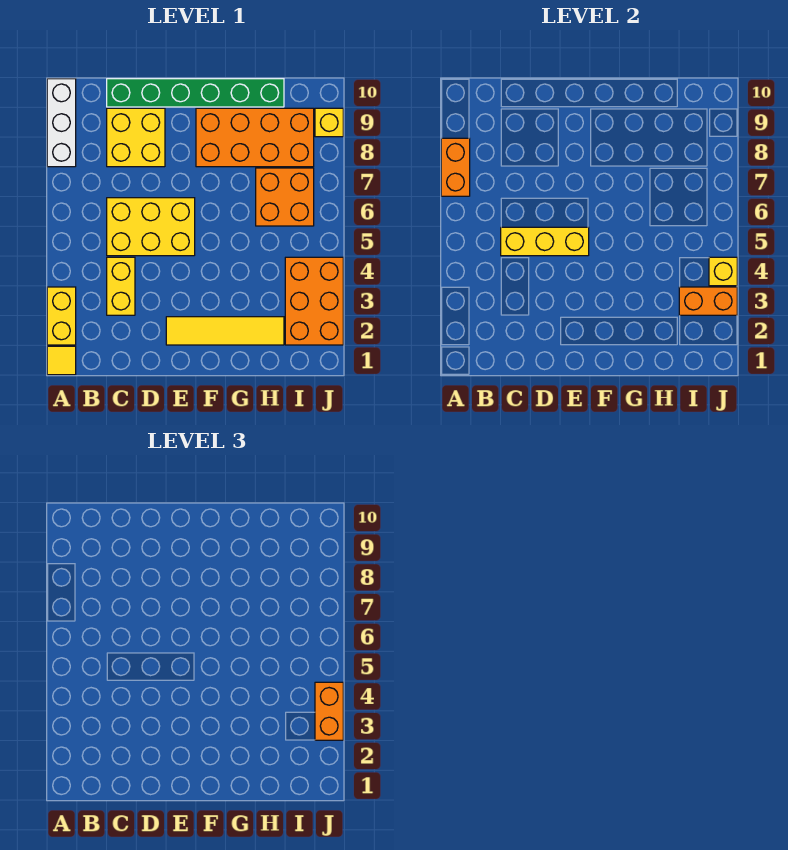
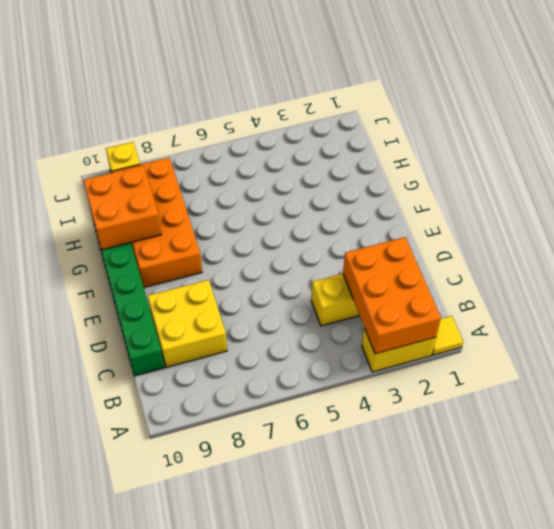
orange brick A2:C3 level 2 -> orange brick I2:J4 level 1
orange brick G9:H10 level 2 -> orange brick H6:I7 level 1
none -> white brick A8:A10 level 1
none -> yellow brick C5:E6 level 1
none -> yellow tile E2:H2 level 1

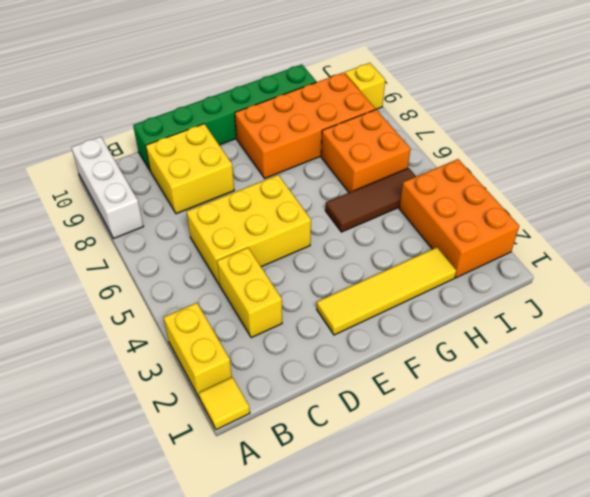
brown tile G5:I5 level 1 -> none
none -> orange brick A7:A8 level 2
none -> yellow brick C5:E5 level 2
none -> orange brick I3:J3 level 2

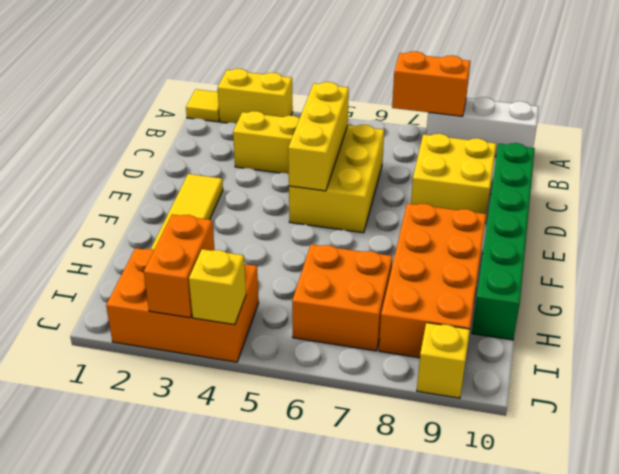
none -> orange brick J3:J4 level 3

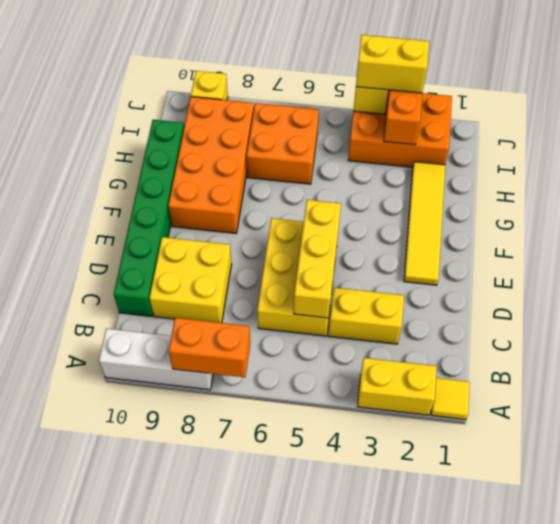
yellow brick J3:J4 level 3 -> orange brick J3:J4 level 3

